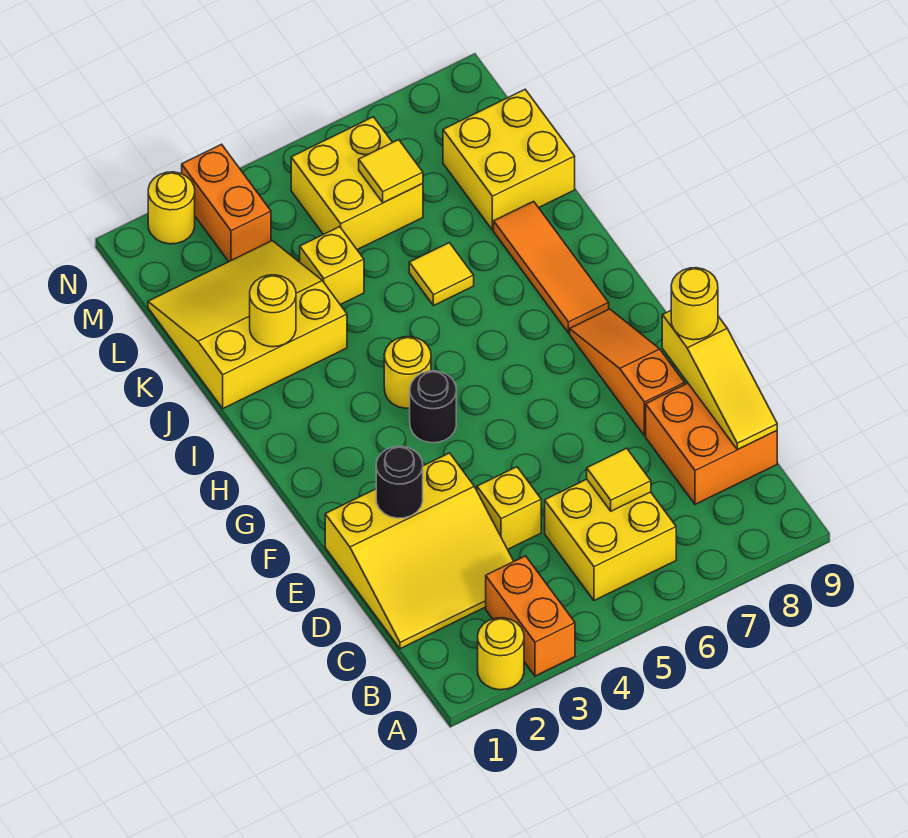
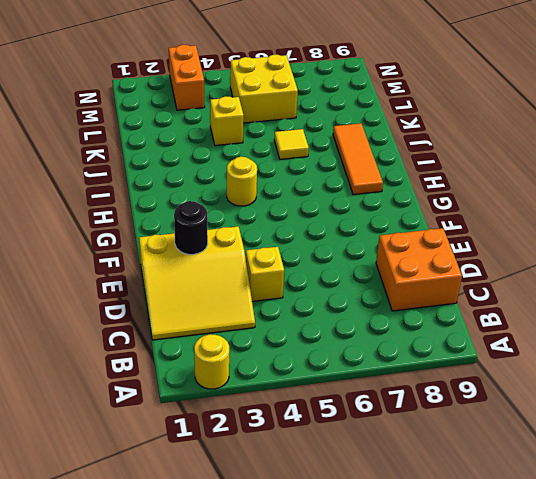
none -> orange brick A3:B3 level 1
none -> yellow brick B5:C6 level 1
none -> orange slope E8:G8 level 1 top E

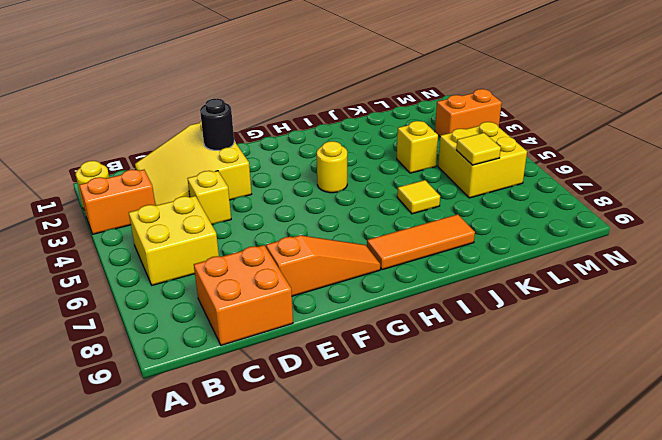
none -> black round brick G4 level 1
none -> yellow slope J1:L3 level 1 top J
none -> yellow brick K8:L9 level 1

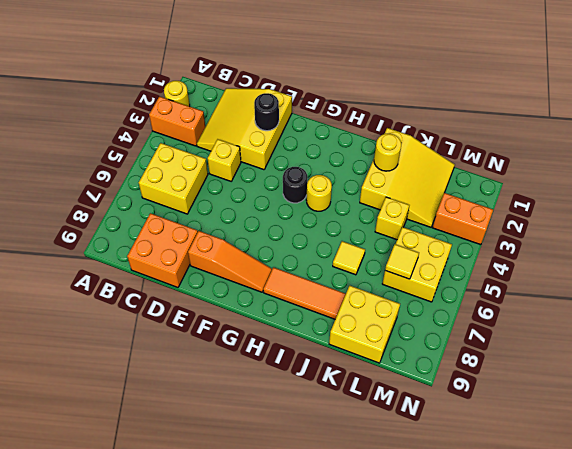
none -> yellow round brick N2 level 1
none -> yellow tile C6 level 2
none -> yellow slope C9:E9 level 2 top E

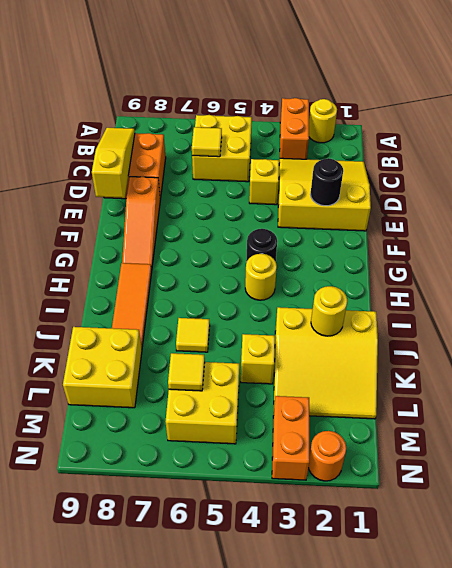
orange round brick N2 level 1 -> yellow round brick N2 level 1
none -> yellow round brick E9 level 3

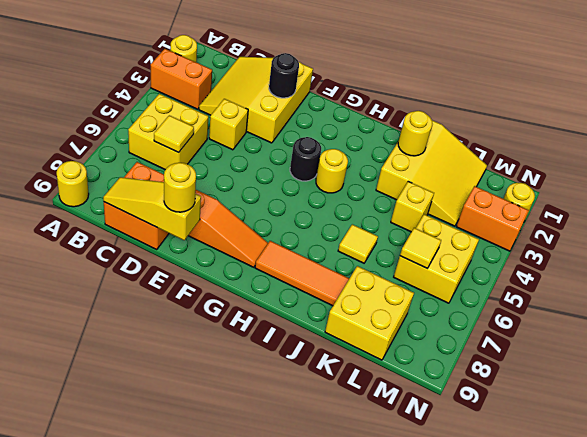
yellow round brick A9 level 1 -> none

